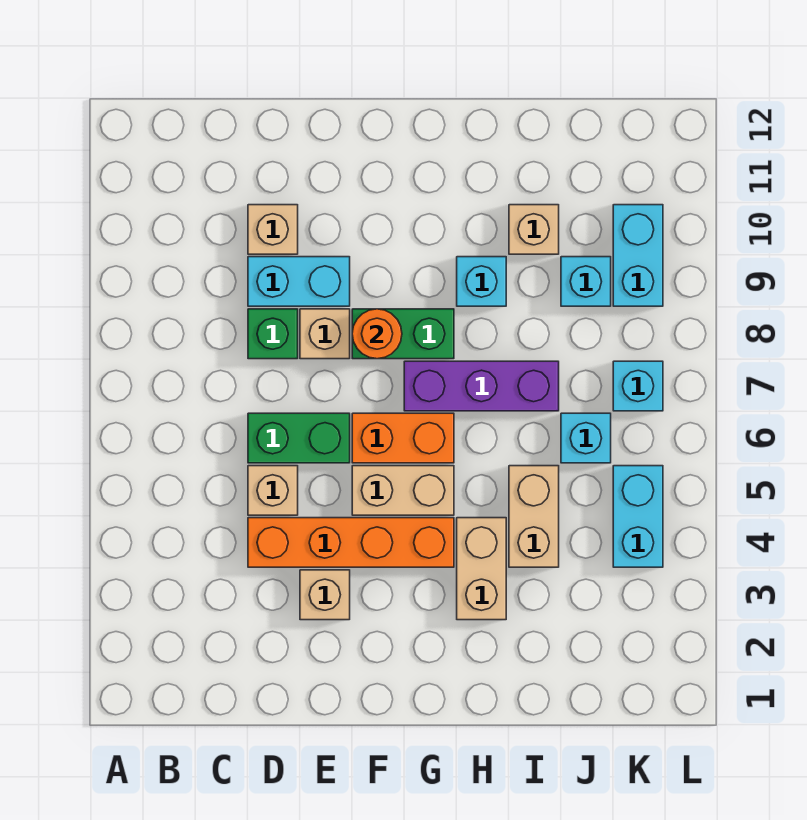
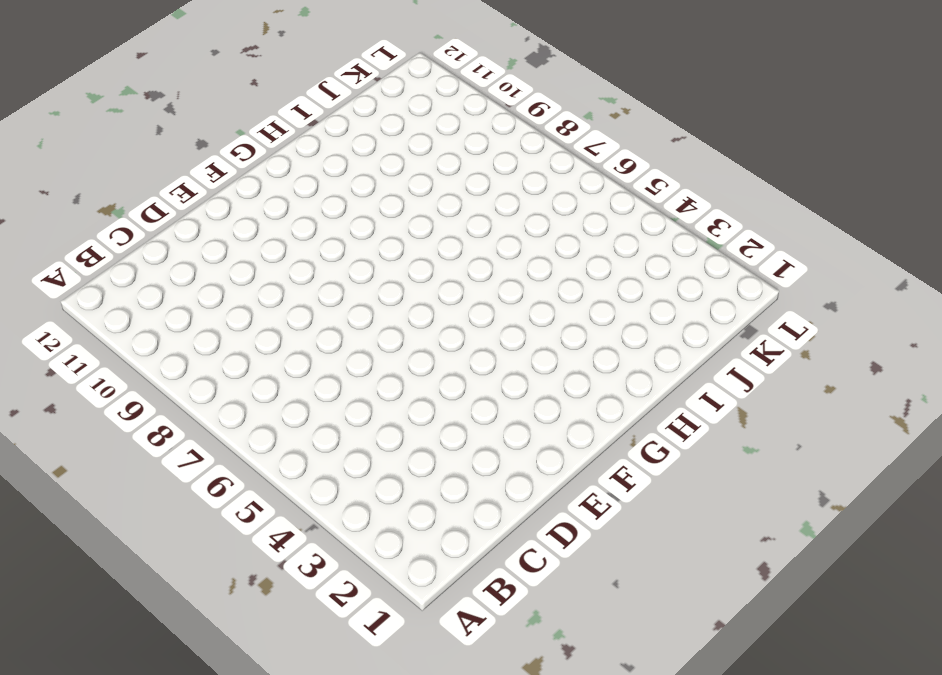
none -> orange brick D4:G4 level 1
none -> tan brick D5 level 1
none -> green brick D6:E6 level 1

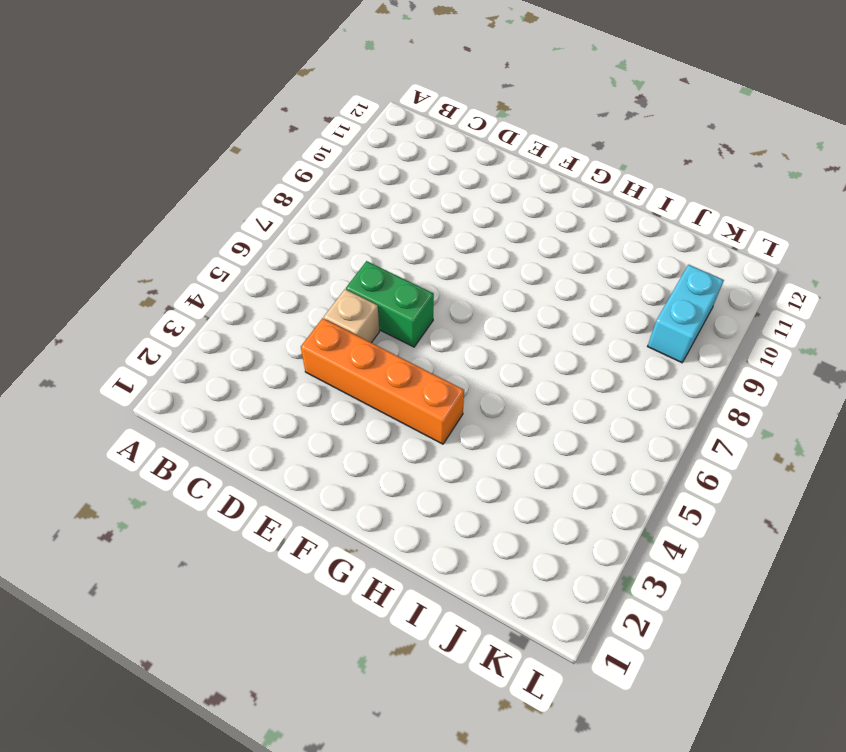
none -> green brick D8 level 1
none -> cyan brick D9:E9 level 1
none -> tan brick D10 level 1

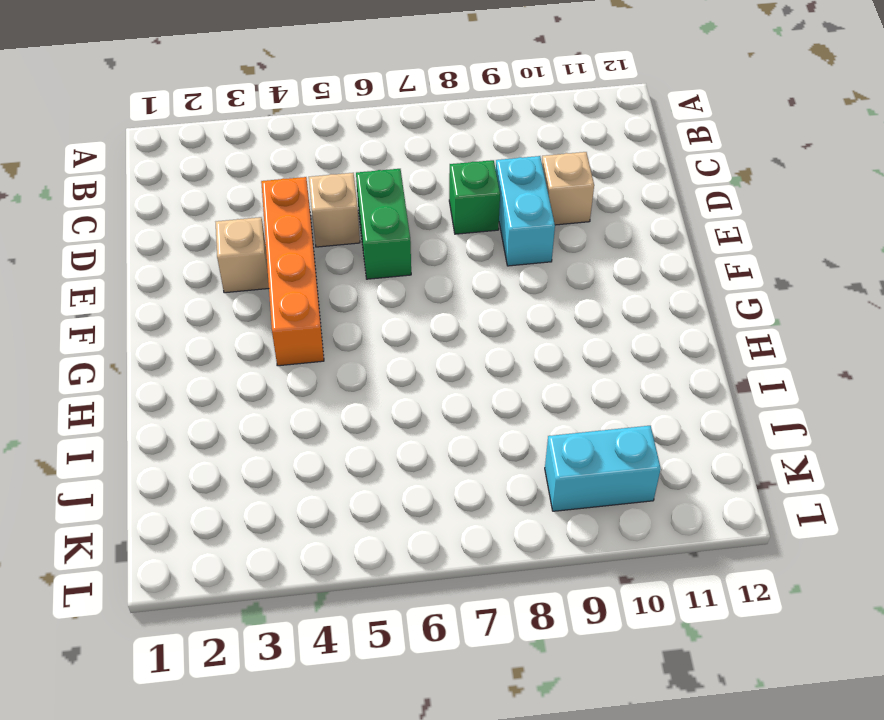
none -> tan brick E8 level 1
none -> tan brick F5:G5 level 1
none -> orange brick F6:G6 level 1

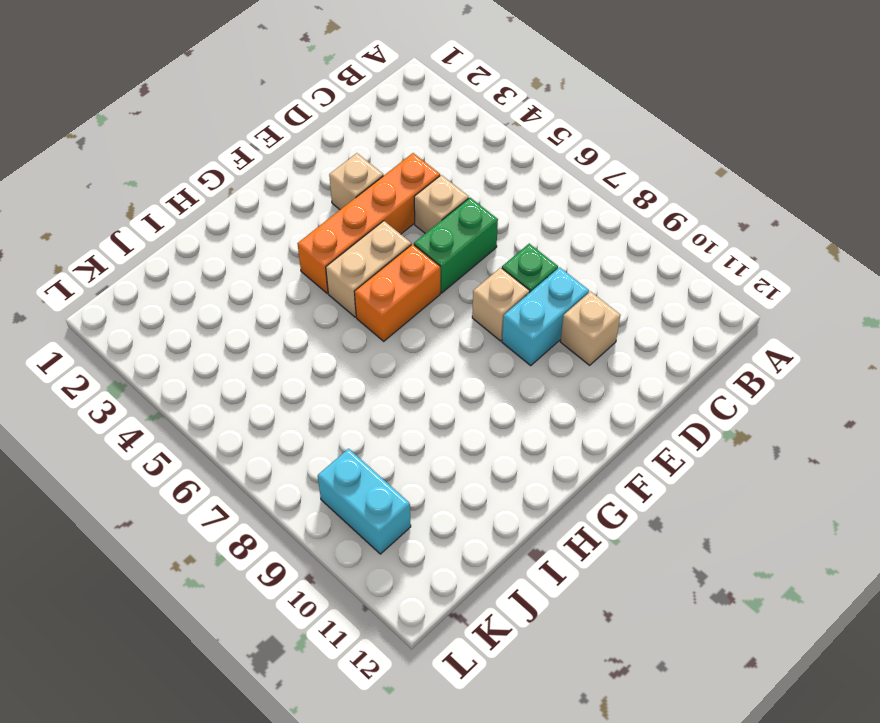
none -> green brick F8:G8 level 1
none -> purple brick G7:I7 level 1
none -> tan brick H3:H4 level 1

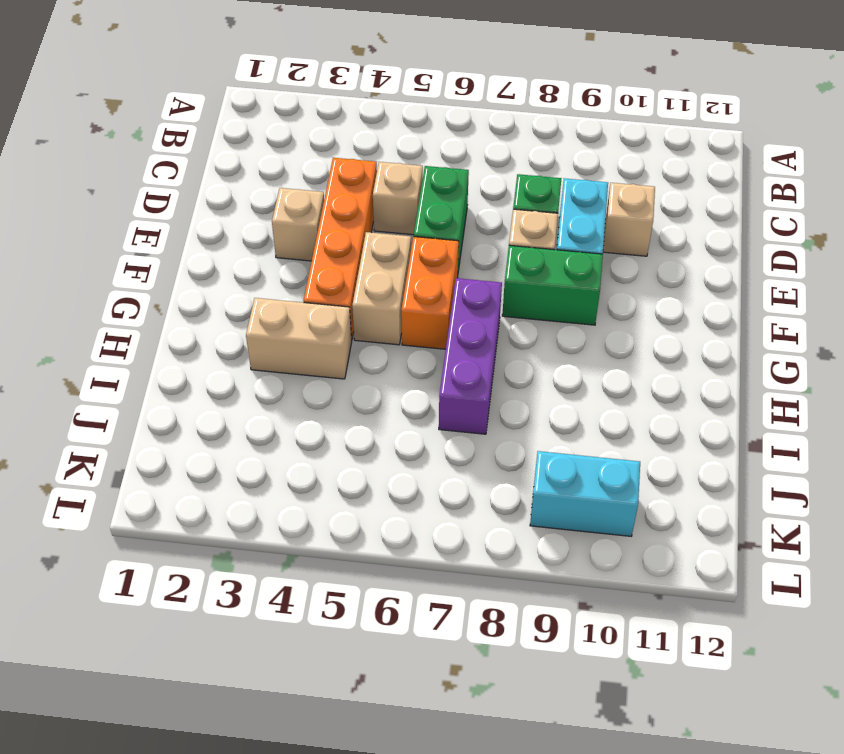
green brick F8:F9 level 1 -> green brick F8:G8 level 1
none -> cyan brick H9 level 1
none -> tan brick I4:I5 level 1
none -> tan brick I10 level 1

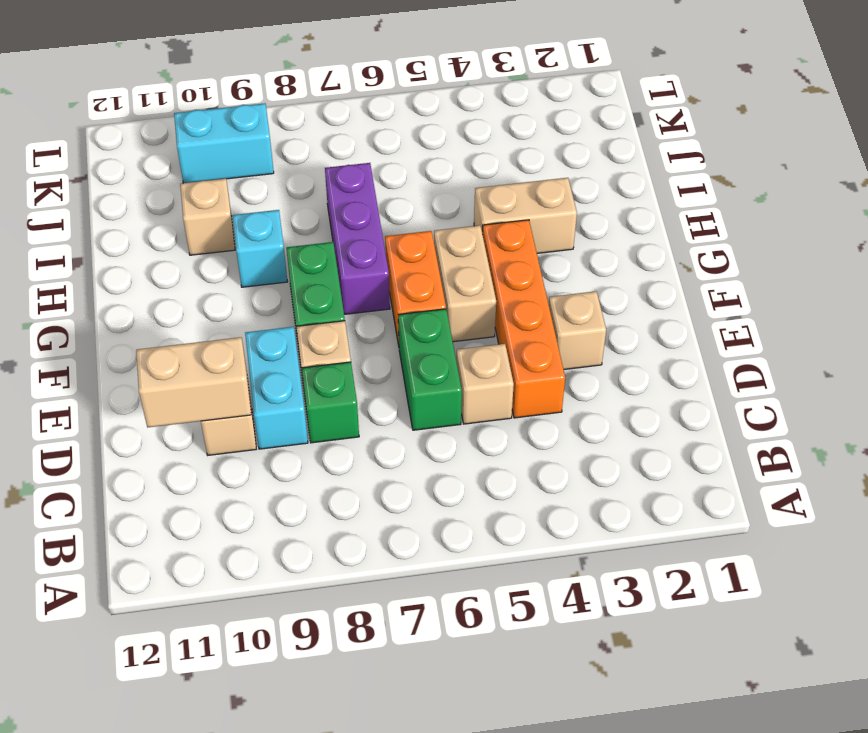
tan brick D10:D11 level 2 -> tan brick I4:I5 level 1
none -> cyan brick J6 level 1
none -> cyan brick J9 level 1
none -> cyan brick K4:K5 level 1

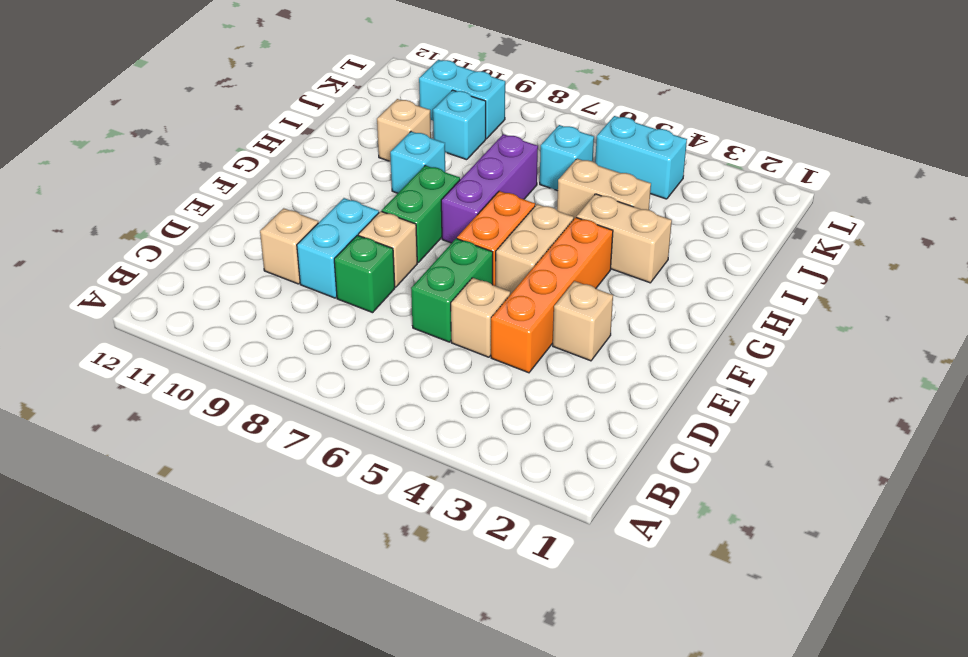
none -> cyan brick K7 level 1
none -> orange round brick F8 level 2

